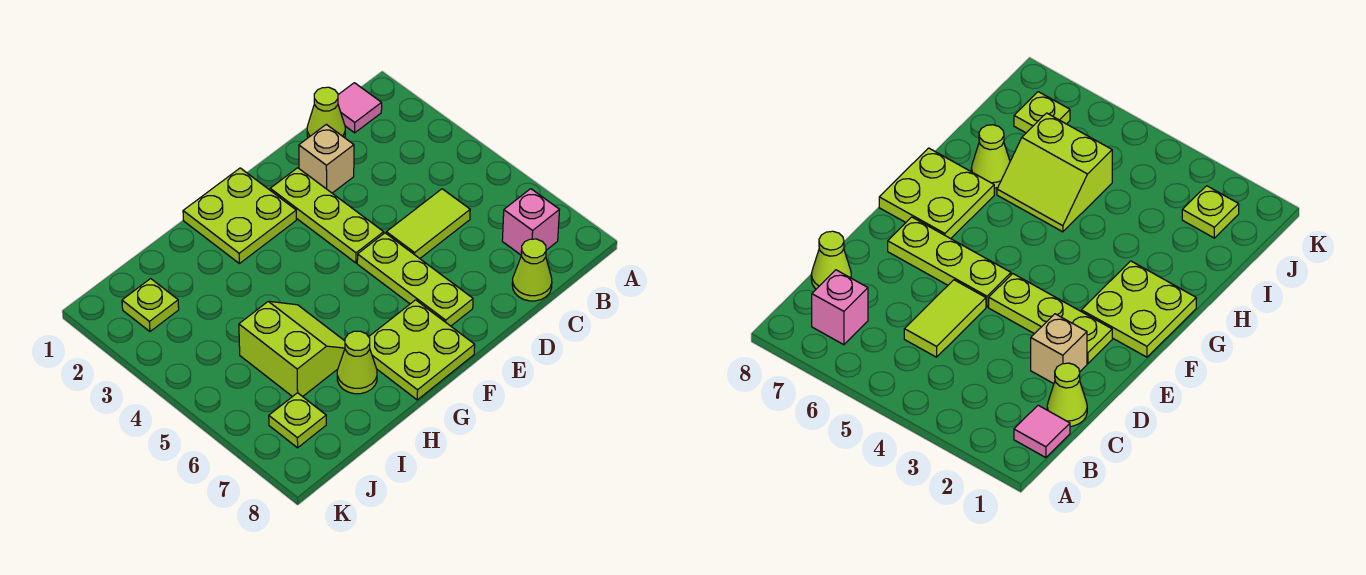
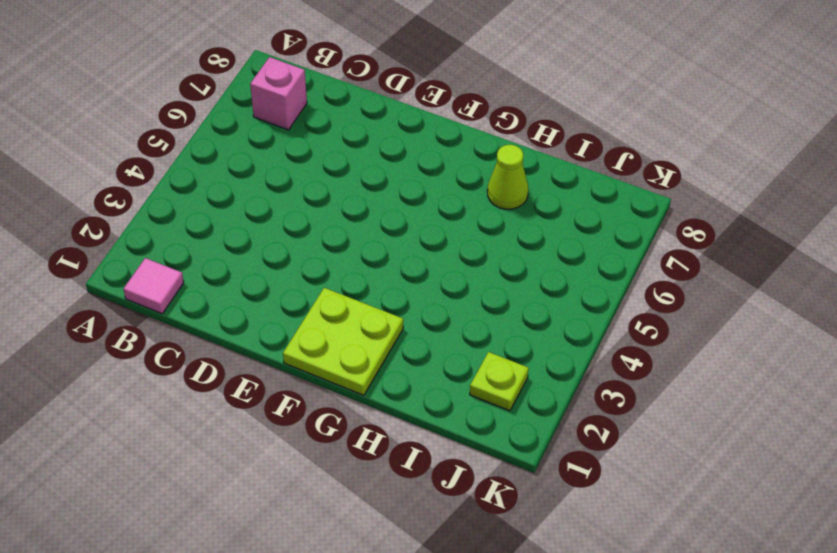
none -> lime cone C1 level 1
none -> lime tile C5:D5 level 1
none -> lime cone C8 level 1

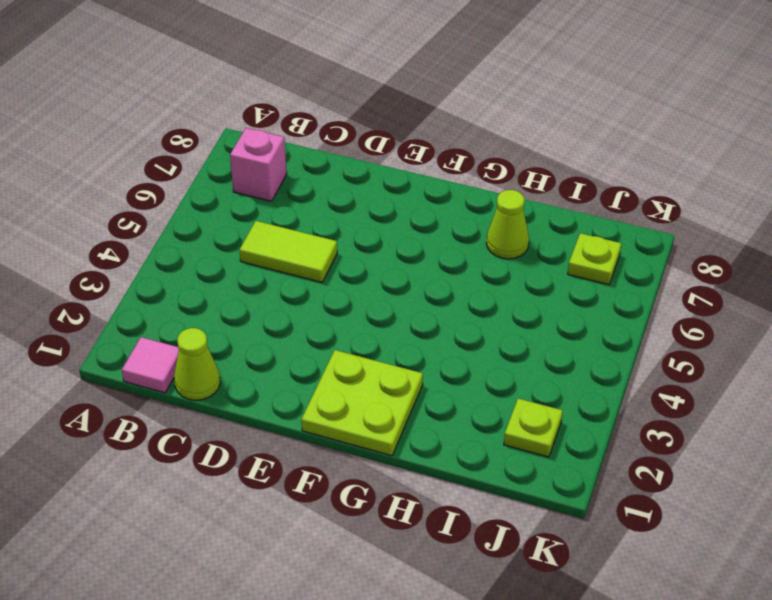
none -> lime cone C8 level 1
none -> tan brick D2 level 1
none -> lime plate E2:E4 level 1

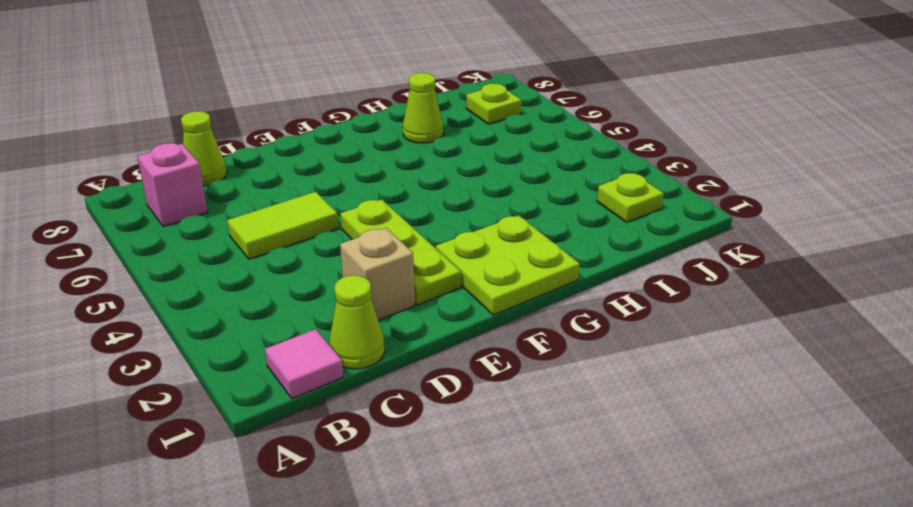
none -> lime plate E5:E7 level 1
none -> lime plate F7:G8 level 1
none -> lime slope H5:I6 level 1 top I

